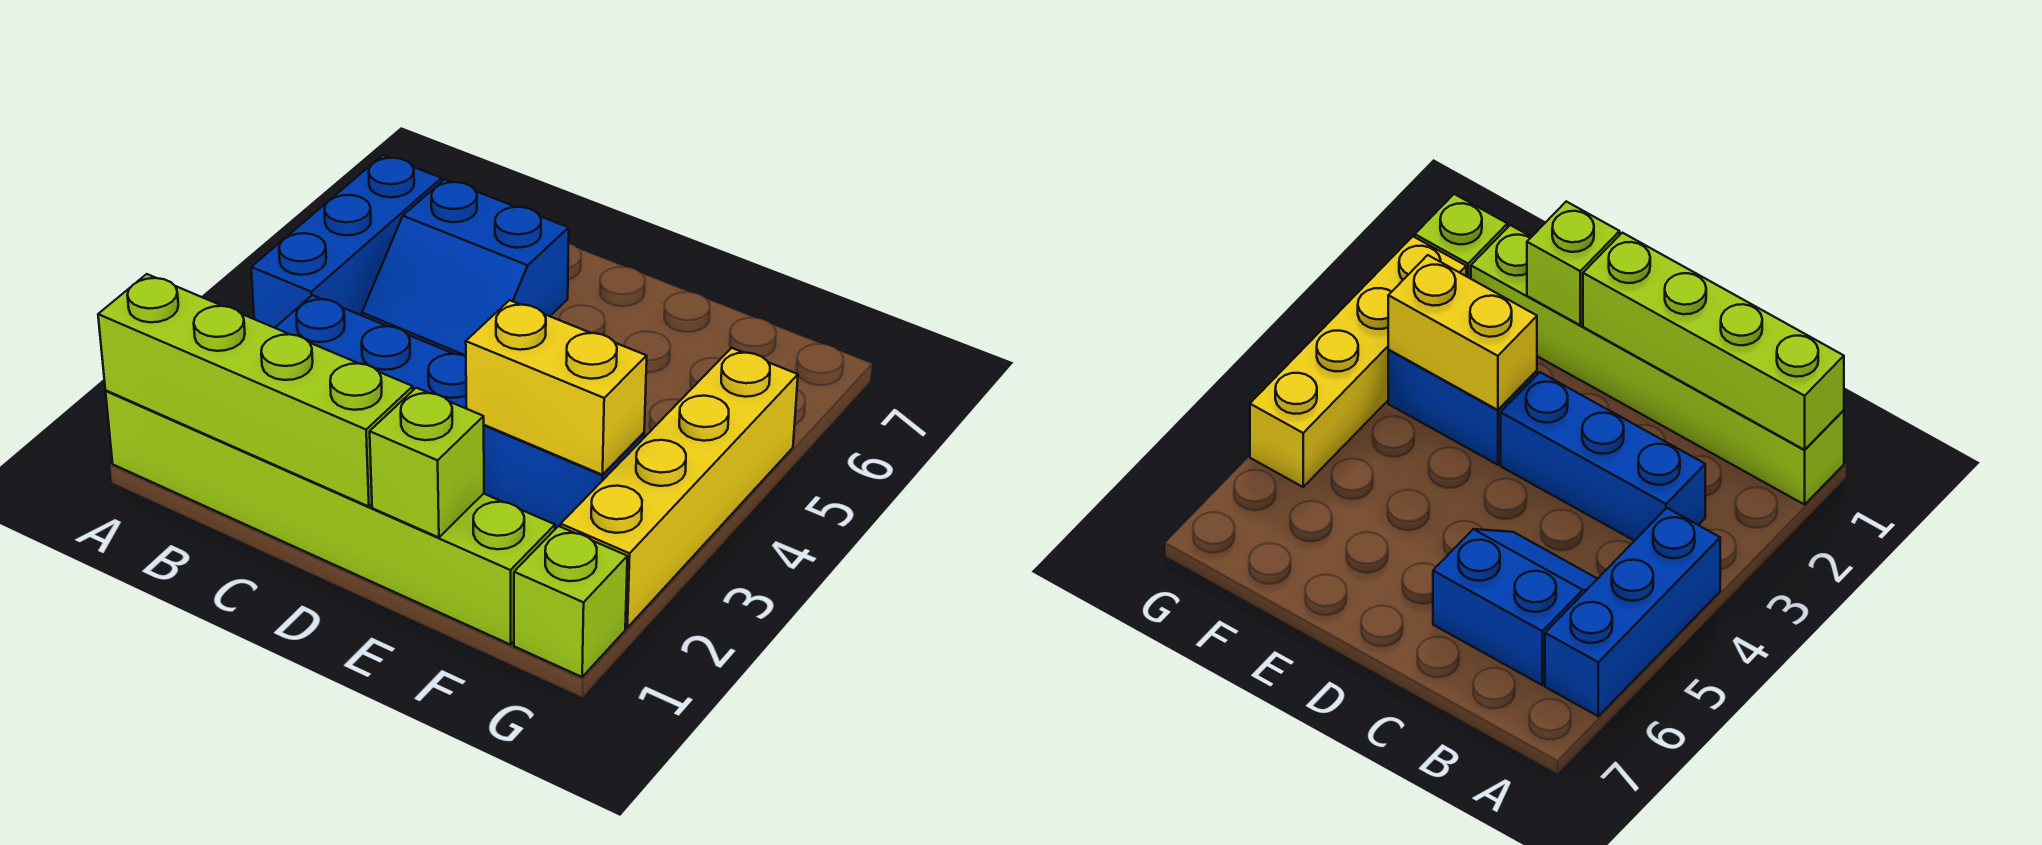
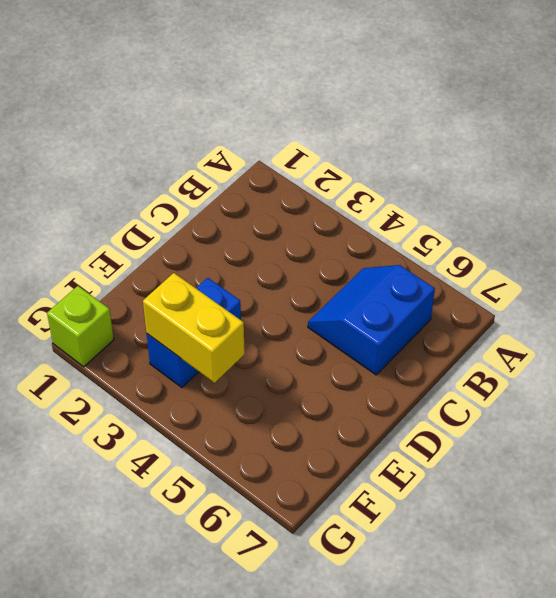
yellow brick F3:F4 level 2 -> yellow brick E3:F3 level 2
none -> lime brick A1:F1 level 1
none -> blue brick A4:A6 level 1

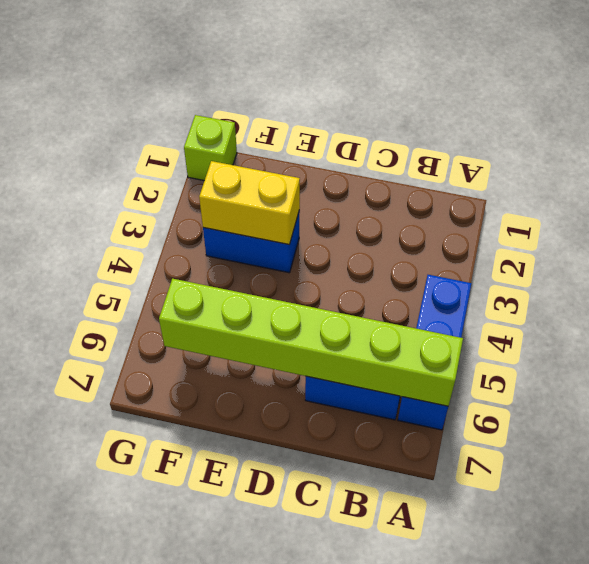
lime brick A6:F6 level 2 -> lime brick A1:F1 level 1
none -> blue brick B3:D3 level 1
none -> yellow brick G2:G5 level 1

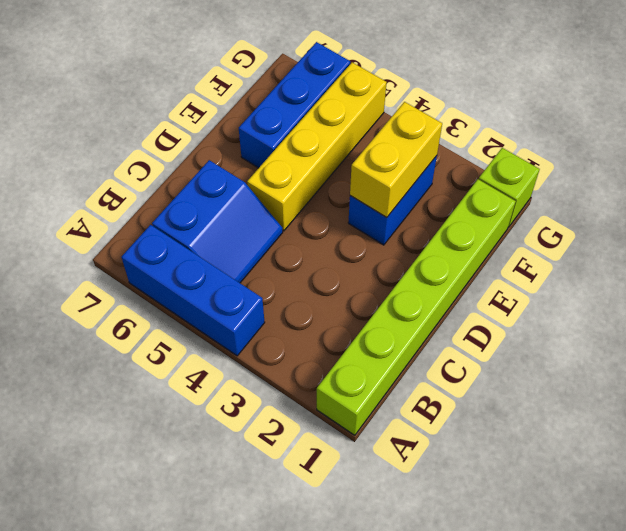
yellow brick D5:G5 level 1 -> yellow brick G2:G5 level 1
blue brick E6:G6 level 1 -> blue brick B3:D3 level 1
none -> lime brick A1:D1 level 2
none -> lime brick E1 level 2

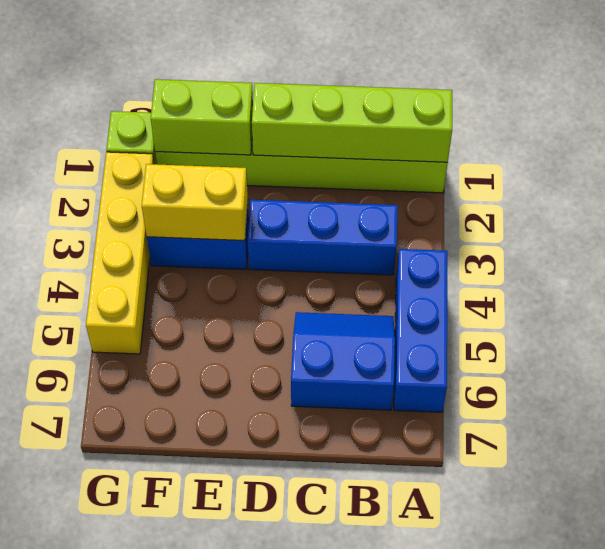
lime brick E1:F1 level 2 -> lime brick E1 level 2

